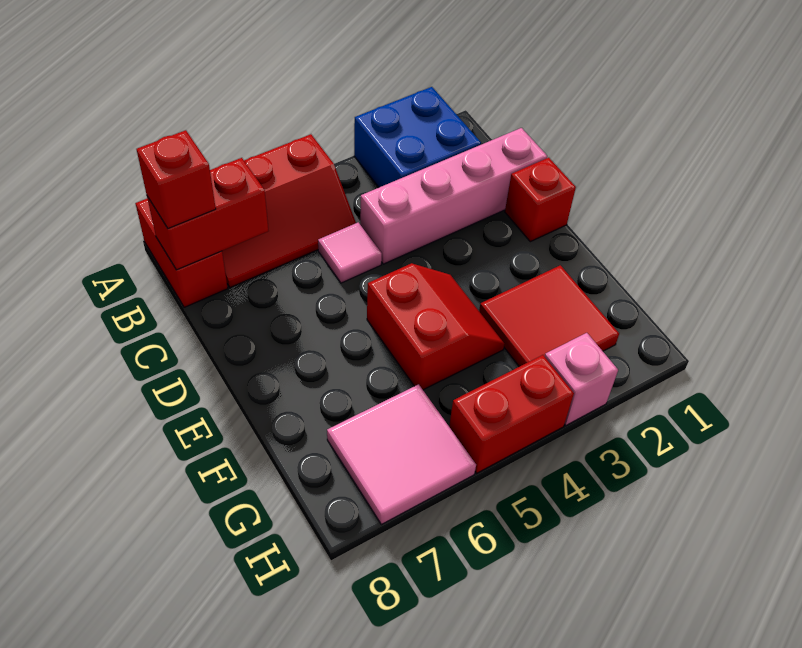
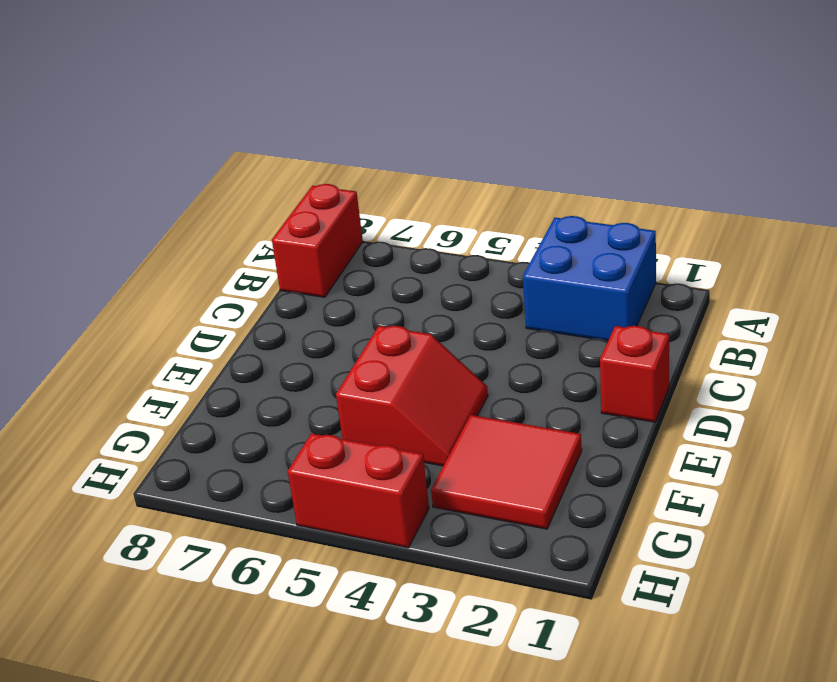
none -> red slope A5:B7 level 1 top A
none -> pink brick C1:C4 level 1
none -> pink tile C5 level 1

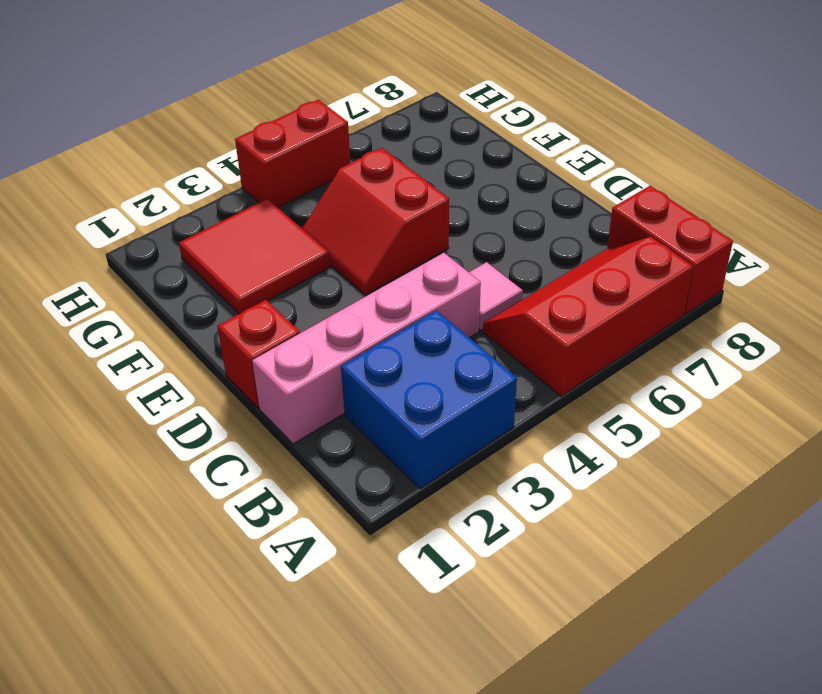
none -> pink tile G6:H7 level 1
none -> pink brick H3 level 1
none -> red brick B7:B8 level 2

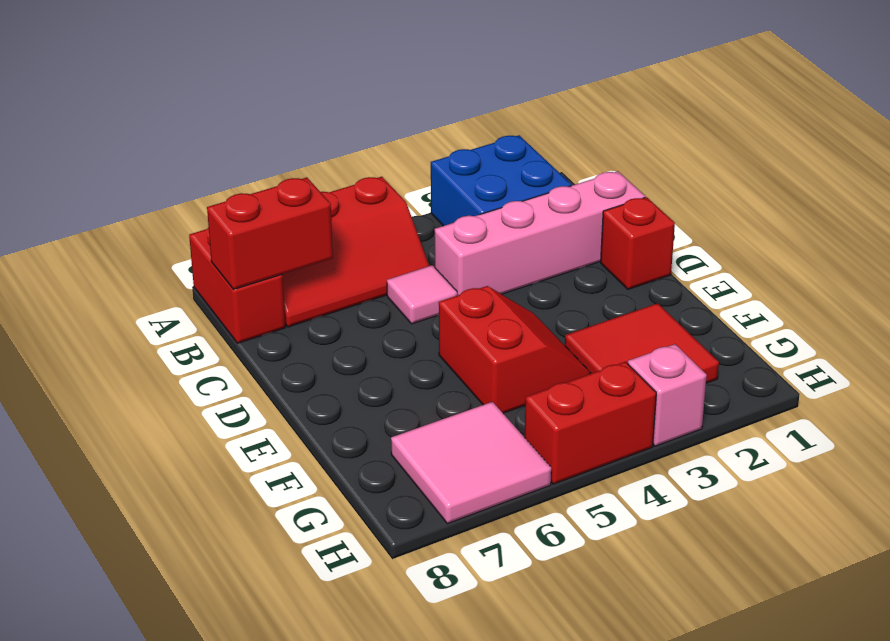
none -> red brick B8 level 3

